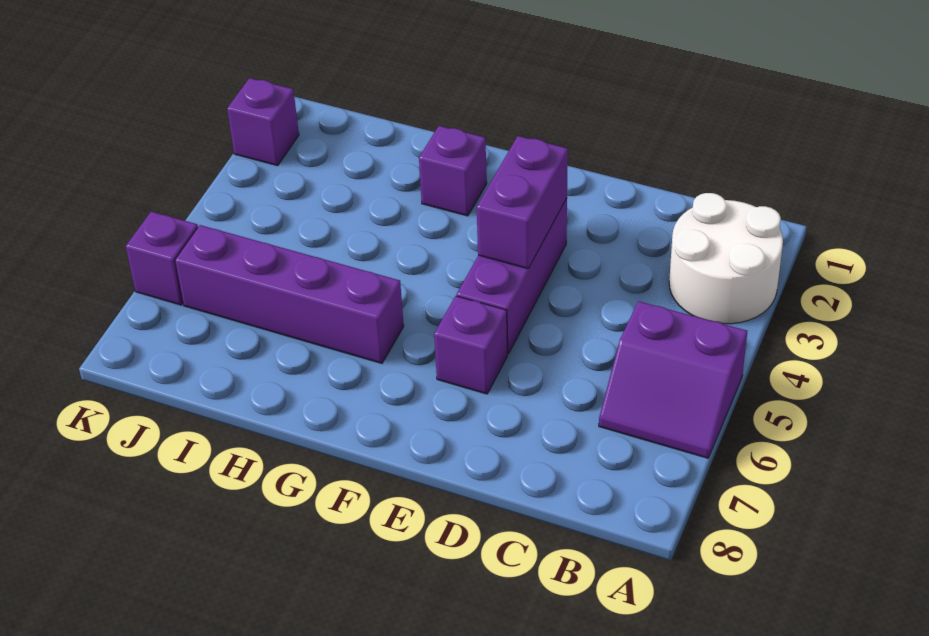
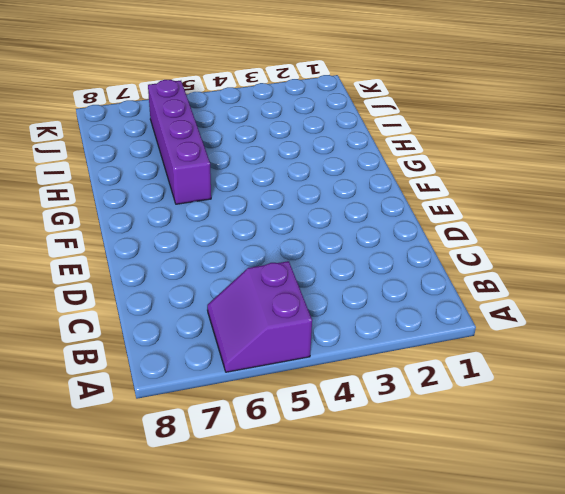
none -> white round brick A2:B3 level 1
none -> purple brick E3:E5 level 1

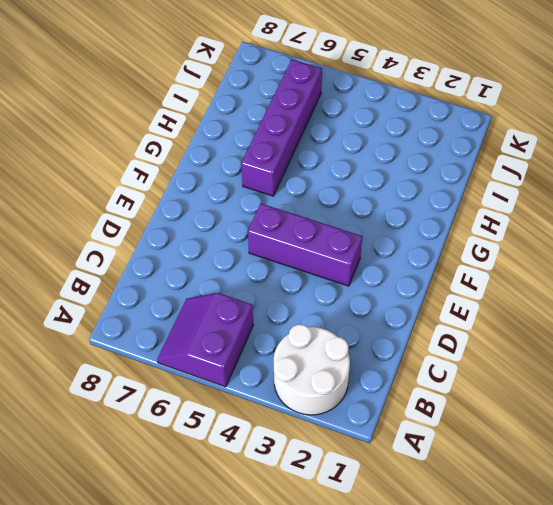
none -> purple brick E6 level 1
none -> purple brick G2 level 1

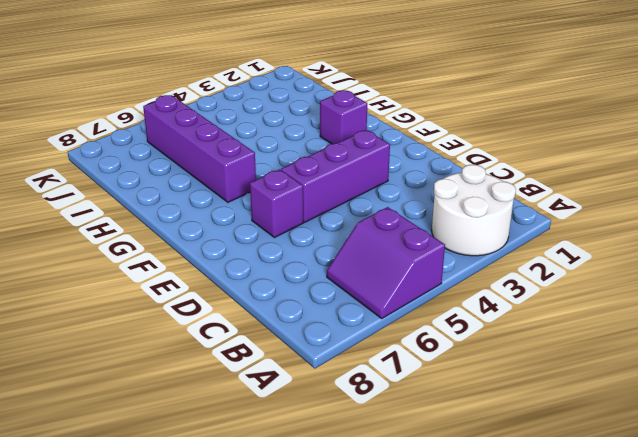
none -> purple brick K2 level 1
none -> purple brick K6 level 1

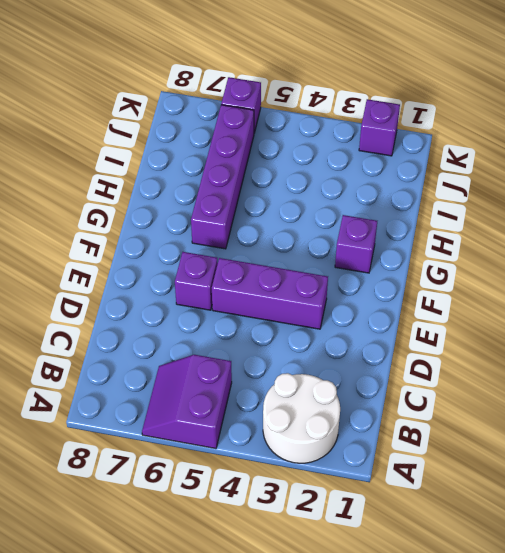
none -> purple brick E3:E4 level 2

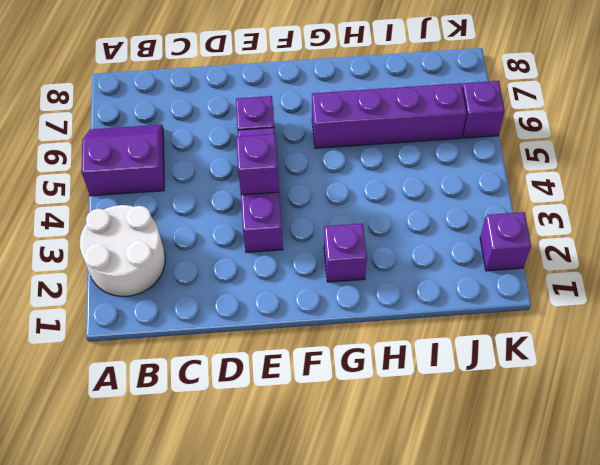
purple brick E4 level 2 -> purple brick E3:E4 level 2

